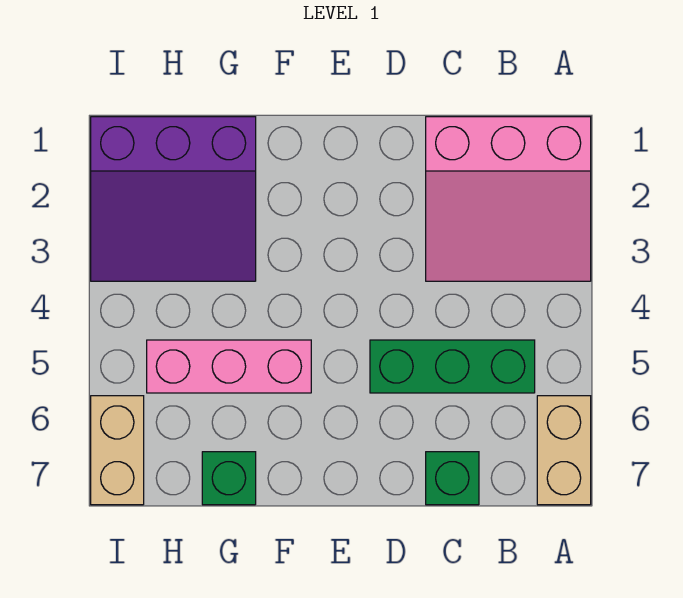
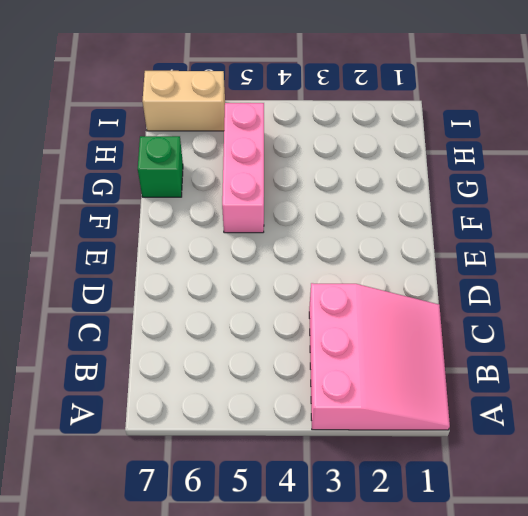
pink slope A1:C3 level 1 top 3 -> pink slope A1:C3 level 1 top 1
none -> tan brick A6:A7 level 1
none -> green brick B5:D5 level 1

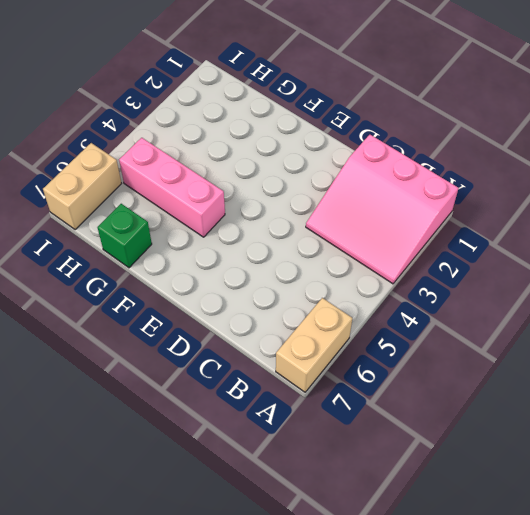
none -> green brick B5:D5 level 1
none -> green brick C7 level 1

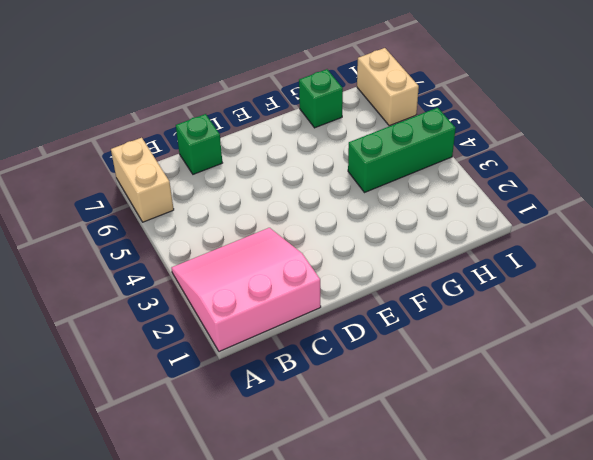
green brick G4:I4 level 1 -> green brick B5:D5 level 1
none -> pink brick F5:H5 level 1
none -> purple slope G1:I3 level 1 top 1

